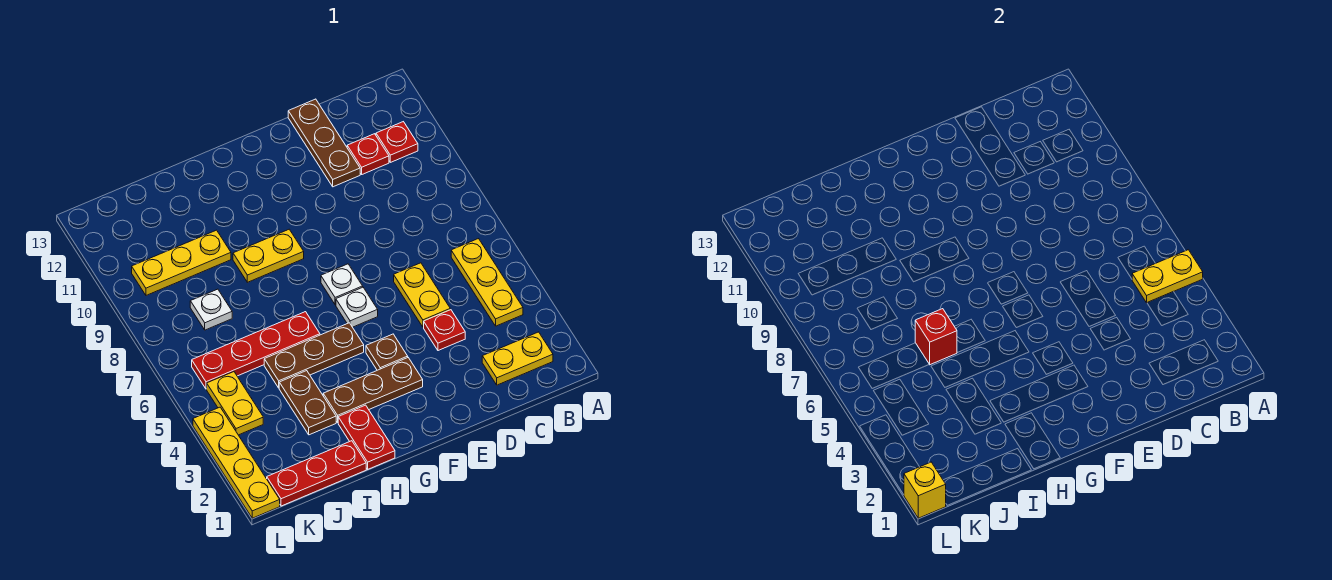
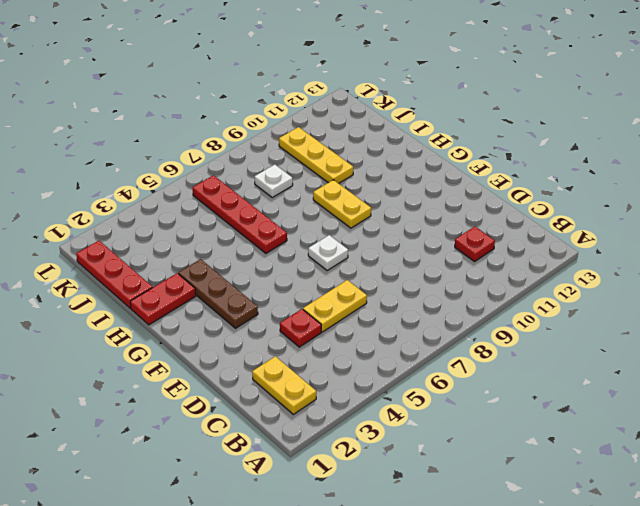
none -> yellow plate B4:B6 level 1
none -> red plate B11 level 1
none -> brown plate D11:D13 level 1

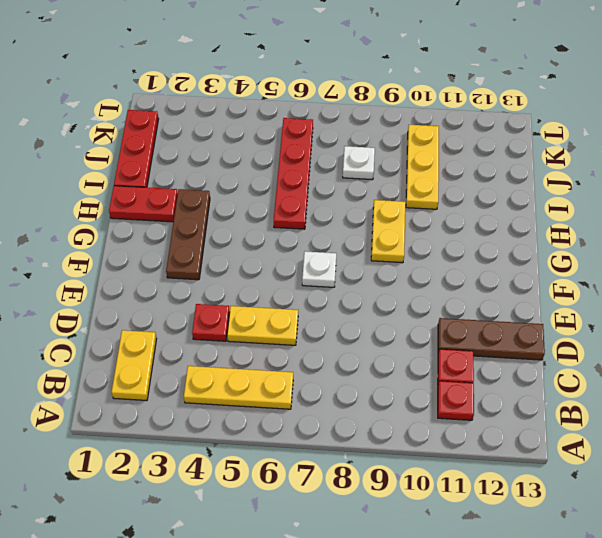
none -> brown plate F4 level 1
none -> white plate F6 level 1
none -> brown plate G5:I5 level 1

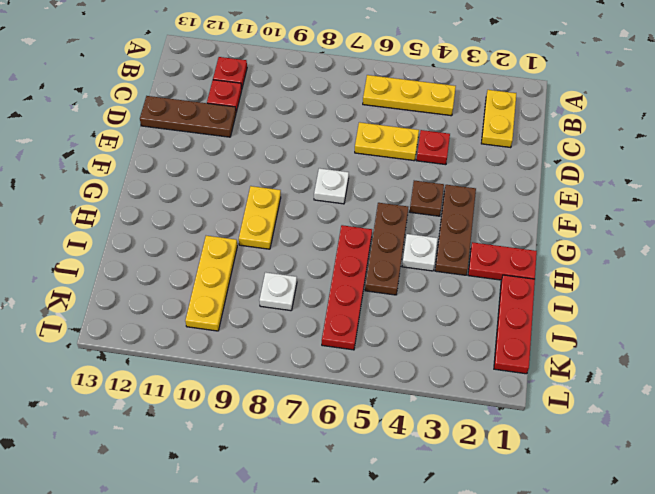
white plate H4 level 1 -> white plate F6 level 1
none -> brown plate I3:I4 level 1
none -> yellow plate K4:K5 level 1
none -> yellow plate L1:L4 level 1

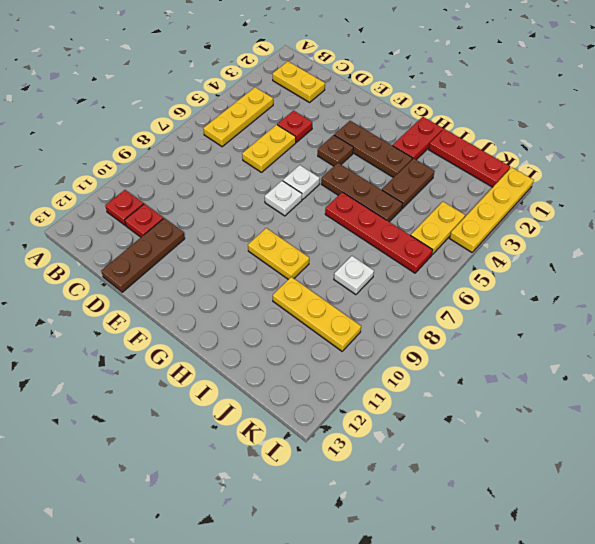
none -> yellow plate A5:B5 level 2
none -> red brick I6 level 2
none -> yellow brick L1 level 2

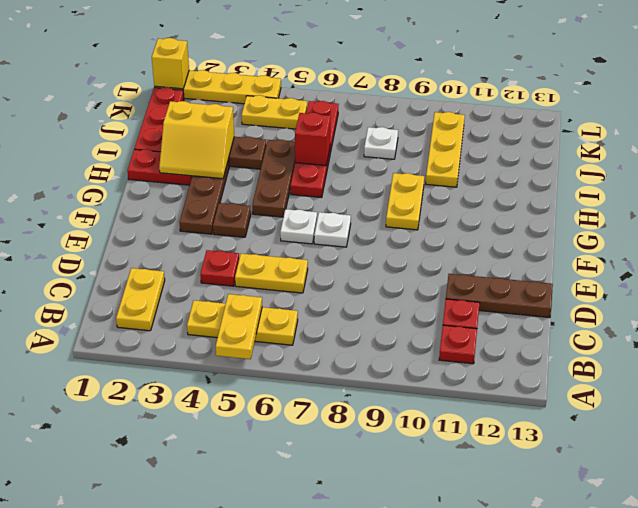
yellow slope H2:I3 level 2 top I -> none

